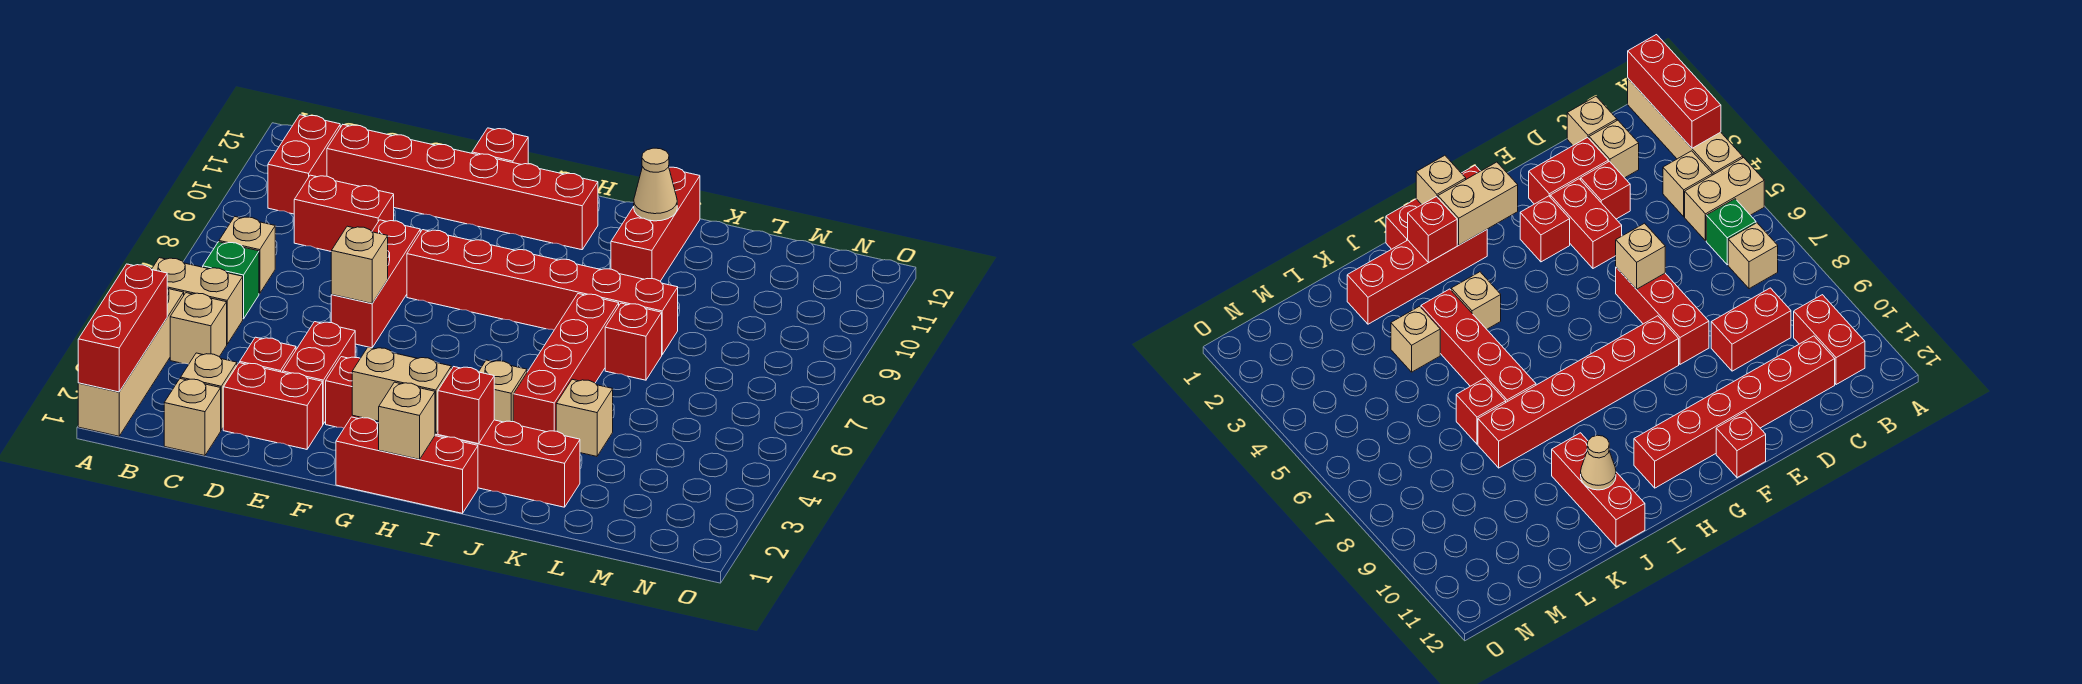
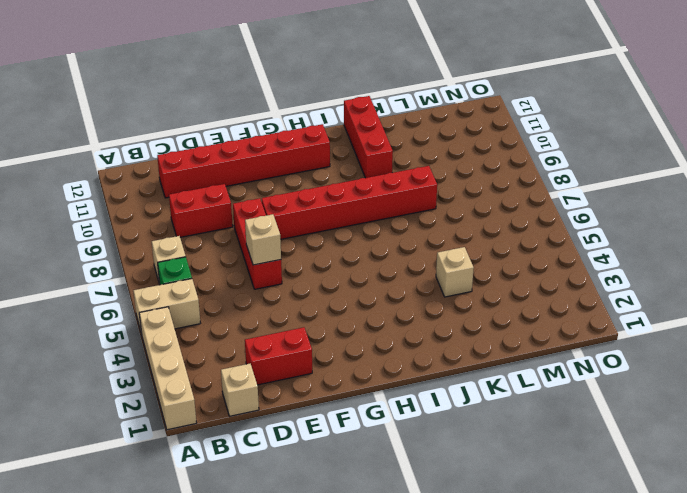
none -> tan brick B4 level 1
none -> red brick B10:B11 level 1
none -> tan brick C2 level 1
none -> red brick D3 level 1

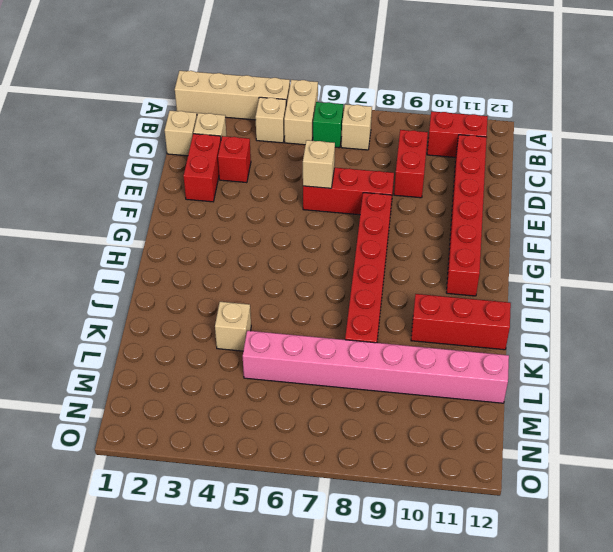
pink brick L5:L12 level 1 -> none
none -> red brick E3:E4 level 1
none -> red brick F3 level 1
none -> red brick F12 level 1
none -> red brick G1:I1 level 1

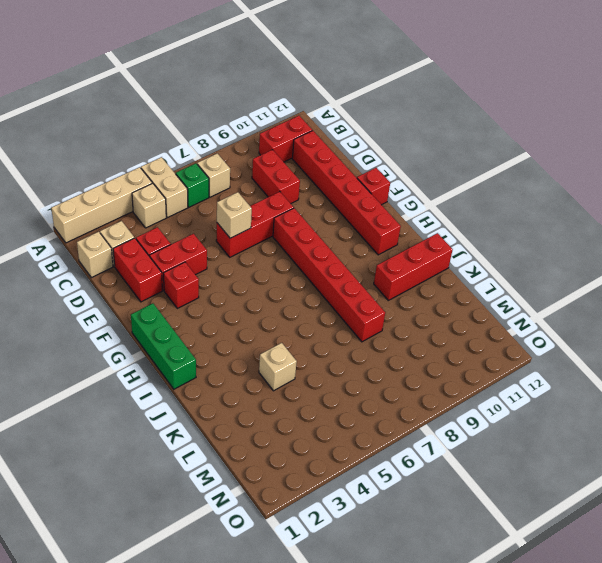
green brick G1:I1 level 1 -> red brick G1:I1 level 1
none -> red brick H2:K2 level 1
none -> tan brick I4 level 1
none -> red brick J4:J7 level 1
none -> red brick K7 level 1

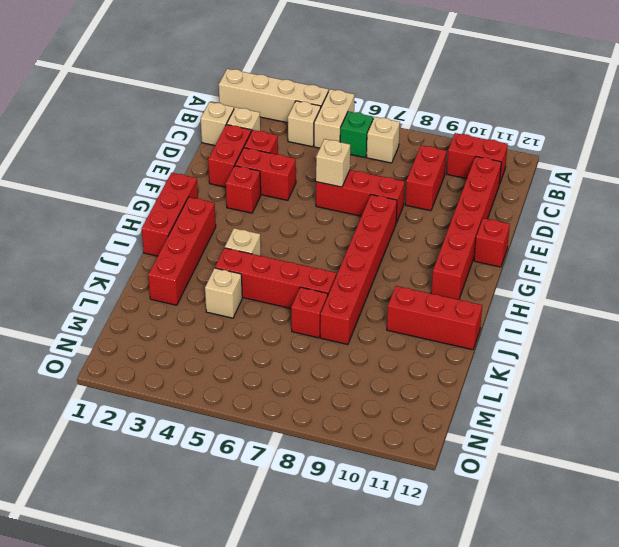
none -> red brick A1:A3 level 2
none -> tan brick G2:H2 level 2
none -> tan brick H1 level 2
none -> red brick I2 level 2

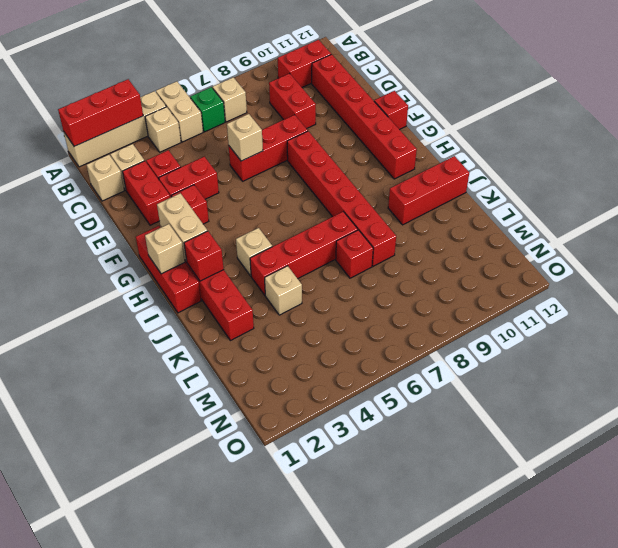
none -> tan cone J11 level 2

